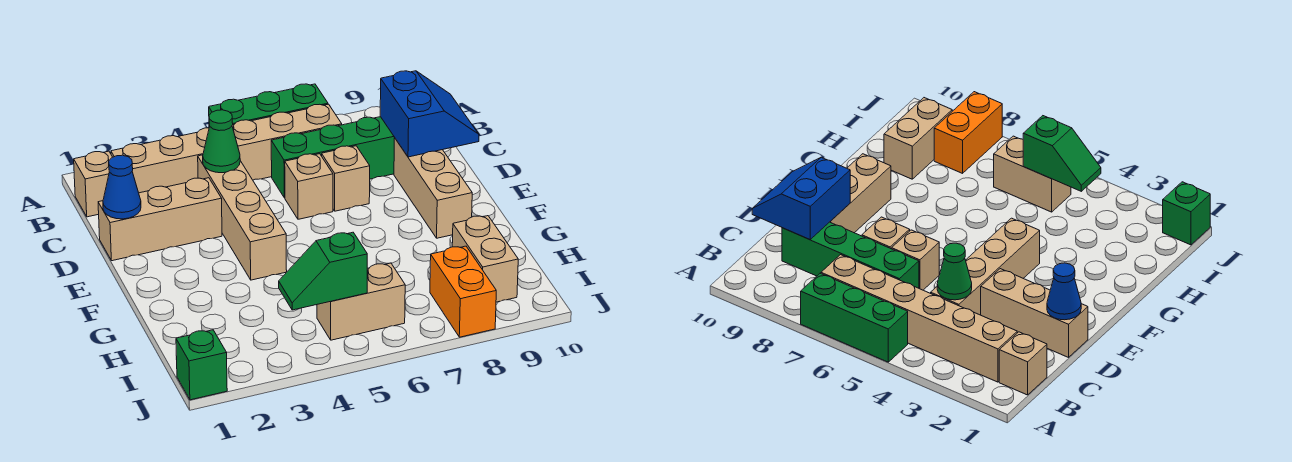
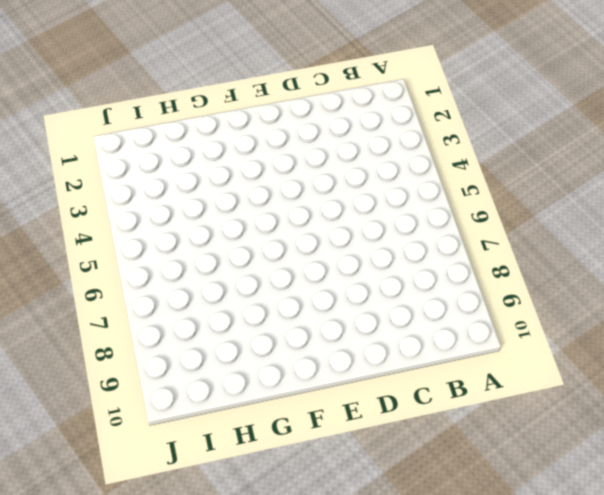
none -> green brick A5:A7 level 1
none -> tan brick B1 level 1
none -> tan brick B2:B7 level 1

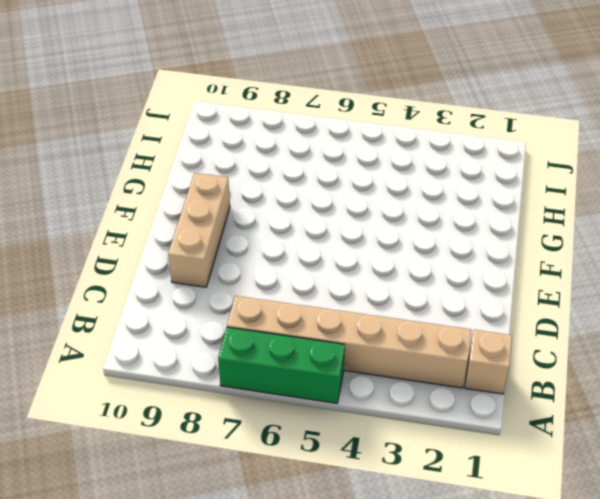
none -> tan brick C4:F4 level 1
none -> green brick C6:C9 level 1
none -> tan brick D1:D3 level 1

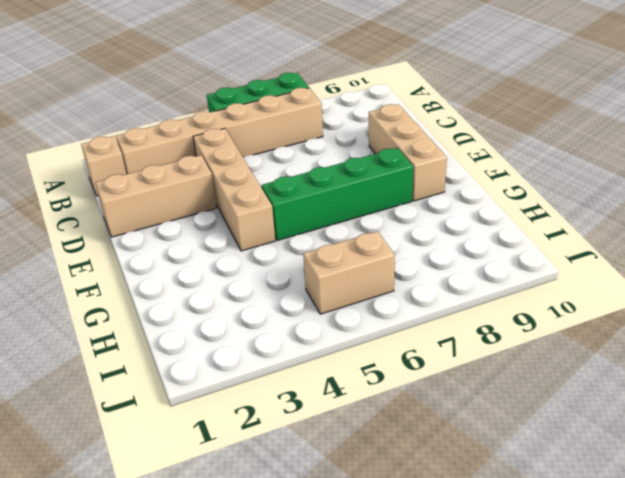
green brick F5:F8 level 1 -> green brick C6:C9 level 1
none -> tan brick D6 level 1
none -> tan brick D7 level 1
none -> tan brick H9:I9 level 1

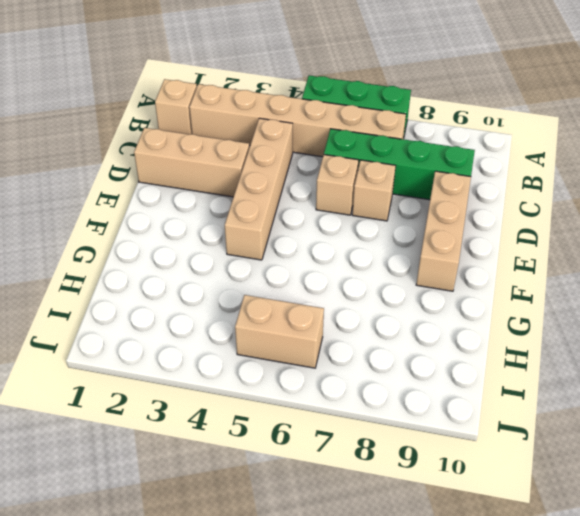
none -> tan brick H9:I9 level 1
none -> orange brick I8:J8 level 1
none -> green brick J1 level 1

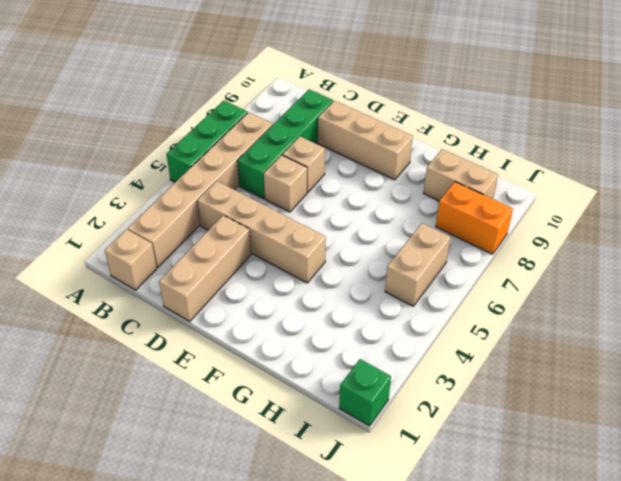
none -> green cone C4 level 2
none -> blue slope C9:D10 level 2 top 9
none -> blue cone D1 level 2

